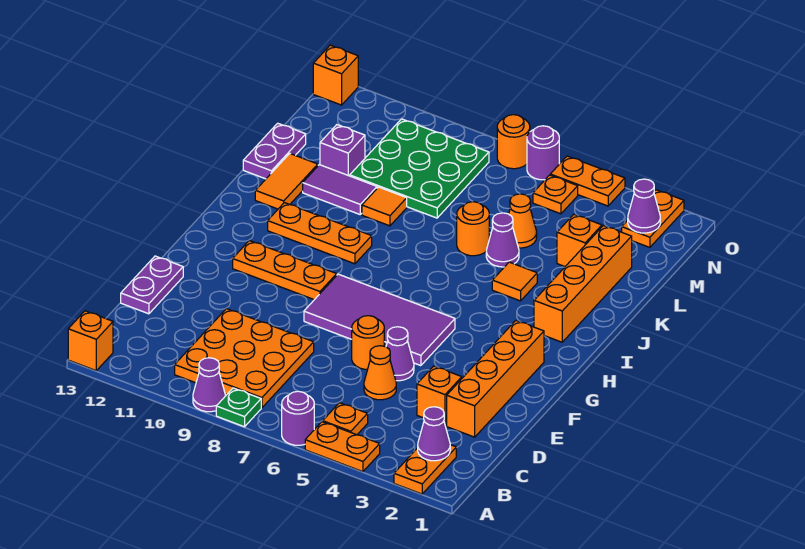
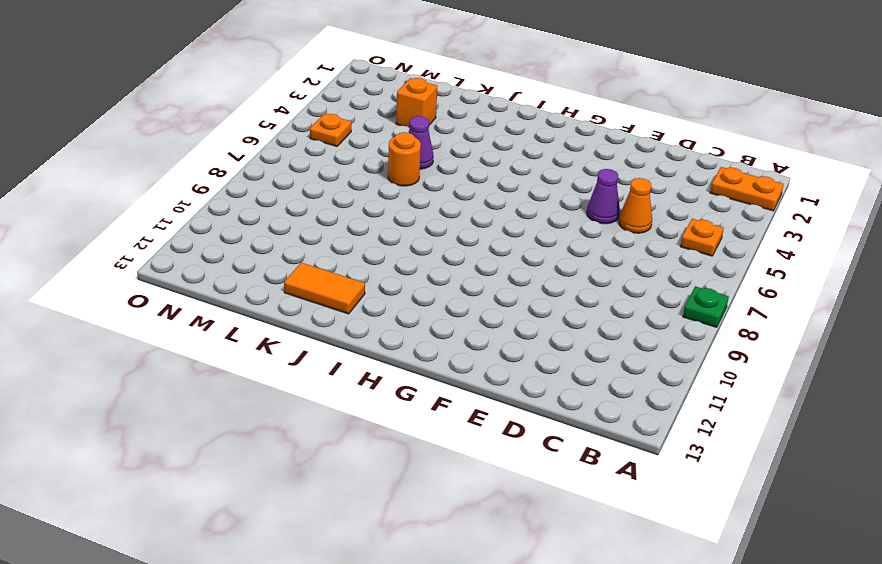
none -> orange plate A4:A5 level 1
none -> purple round brick A6 level 1
none -> purple cone A9 level 1
none -> orange brick A13 level 1

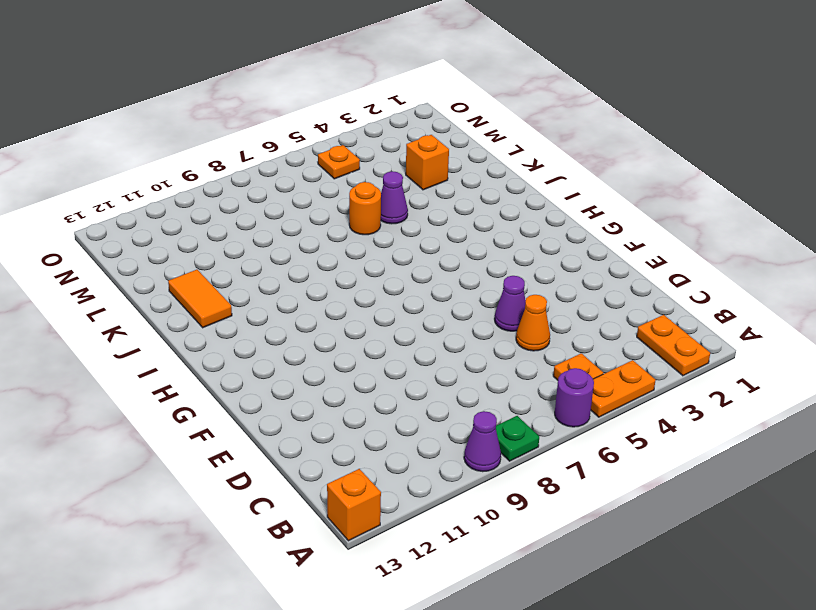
none -> orange plate B8:D10 level 1
none -> orange brick D2:G2 level 1
none -> orange brick D3 level 1
none -> purple plate D13:E13 level 1

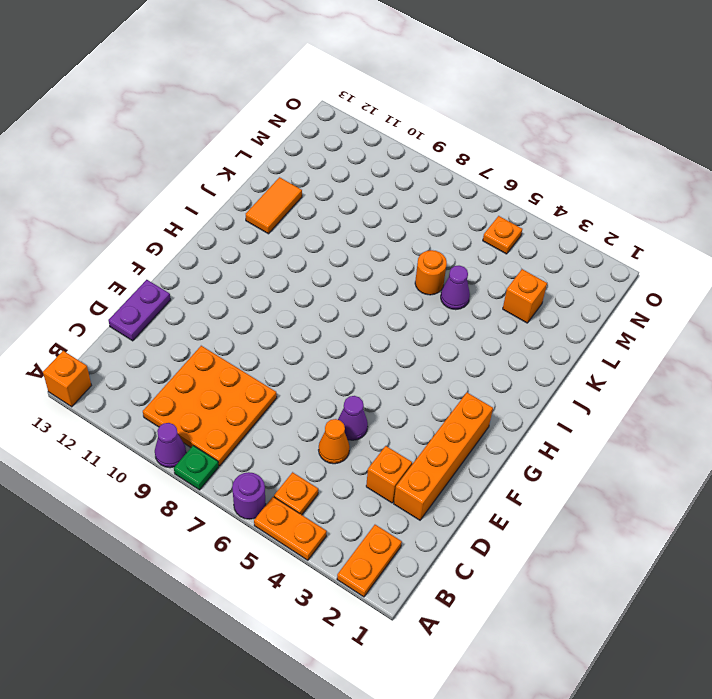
none -> orange round brick E6 level 1
none -> purple tile F5:G8 level 1
none -> orange plate G9:G11 level 1
none -> orange brick I2:L2 level 1

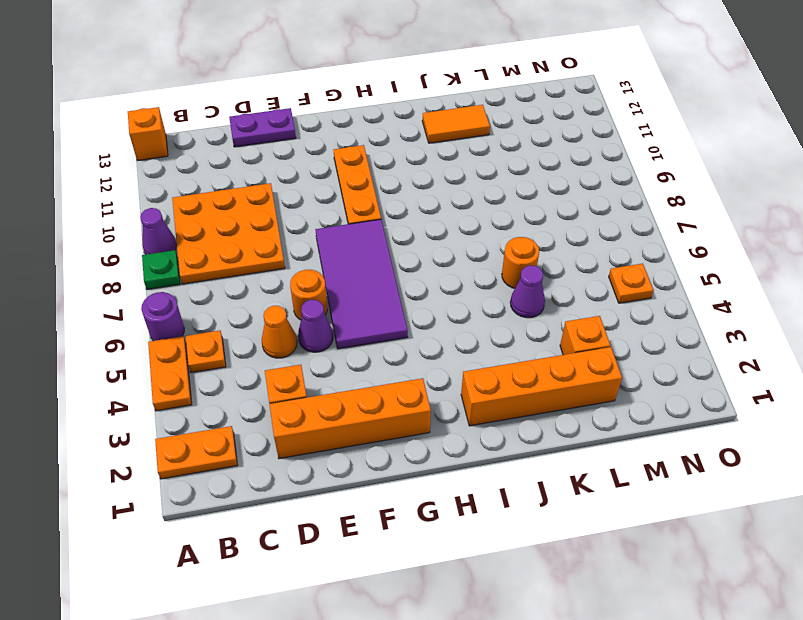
none -> orange plate I9:I11 level 1
none -> orange tile J4 level 1
none -> orange tile K9 level 1
none -> purple tile K10:K11 level 1

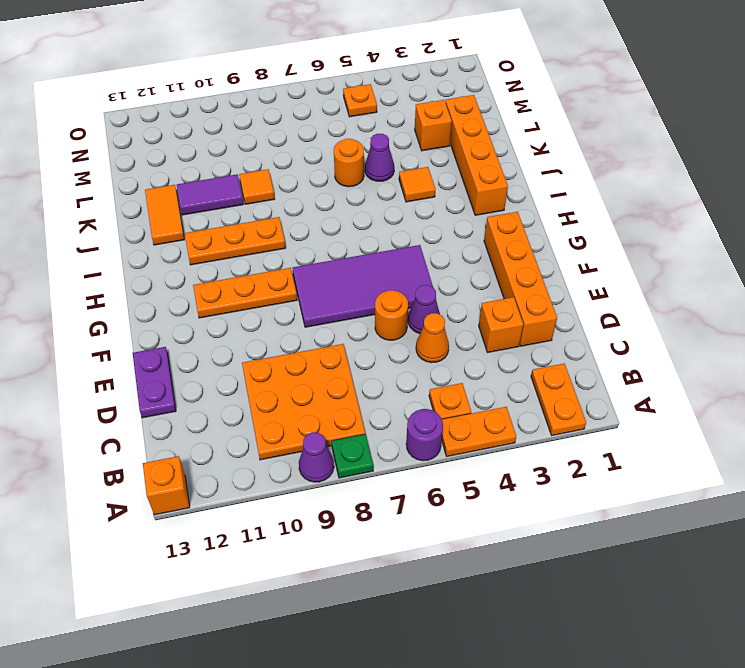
none -> purple plate K13:L13 level 1
none -> orange cone L5 level 1
none -> green plate L8:N10 level 1
none -> purple brick L11 level 1

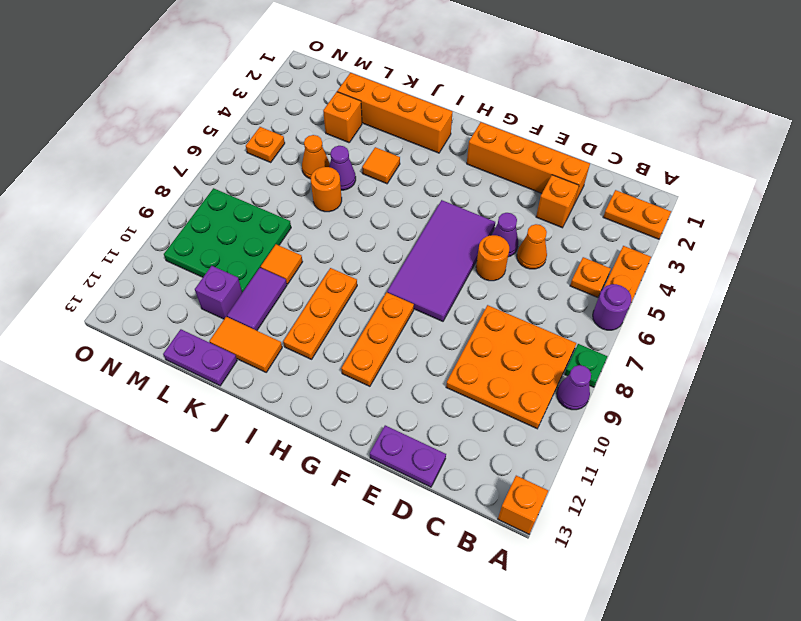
none -> orange plate N2:O2 level 1
none -> orange plate O4:O5 level 1
none -> purple round brick O6 level 1
none -> orange round brick O7 level 1

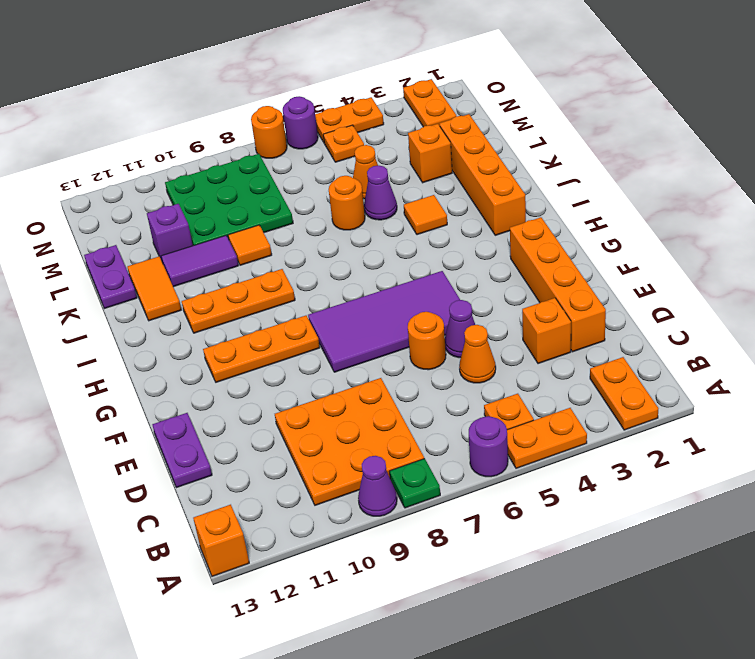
none -> orange brick O13 level 1
none -> purple cone B2 level 2
none -> purple cone N2 level 2

